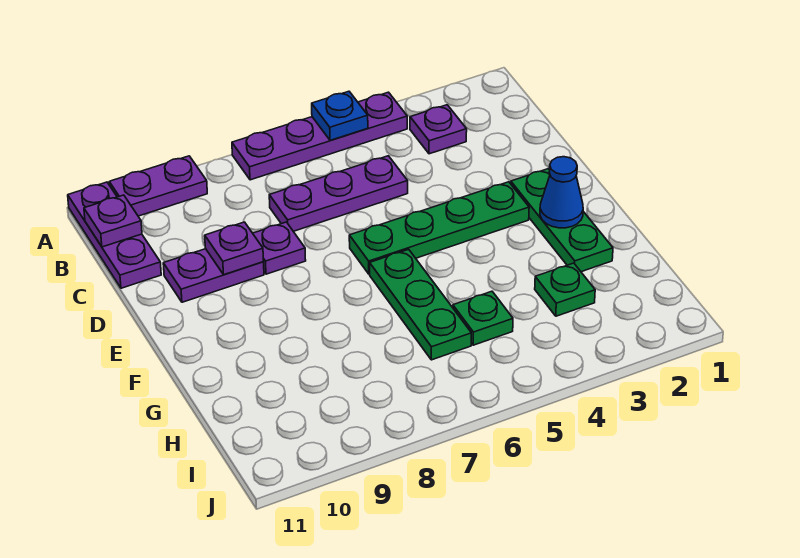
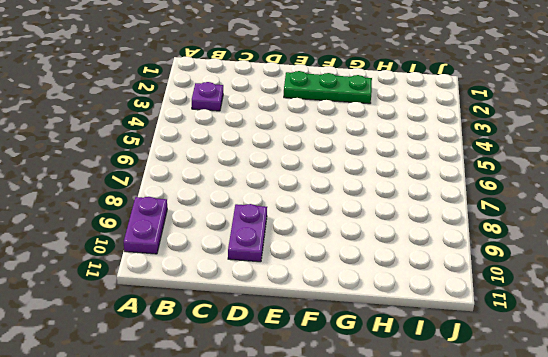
none -> purple plate A4:A7 level 1
none -> purple plate A11:C11 level 1
none -> purple plate C5:C7 level 1

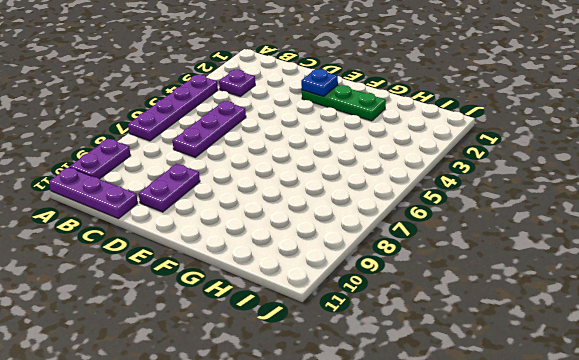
blue plate E2 level 2 -> blue plate A5 level 2
none -> purple plate D8 level 1
none -> green plate E3:E6 level 1
none -> green plate F6:H6 level 1

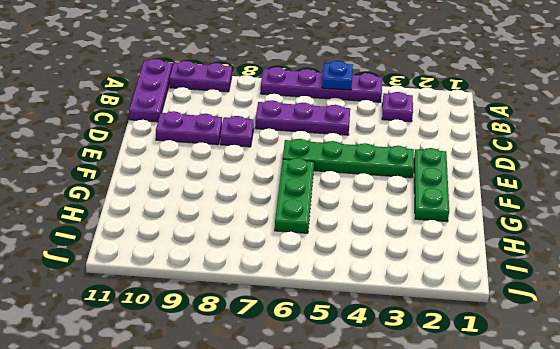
none -> green plate H3 level 1
none -> green plate H5 level 1
none -> purple plate B11 level 2

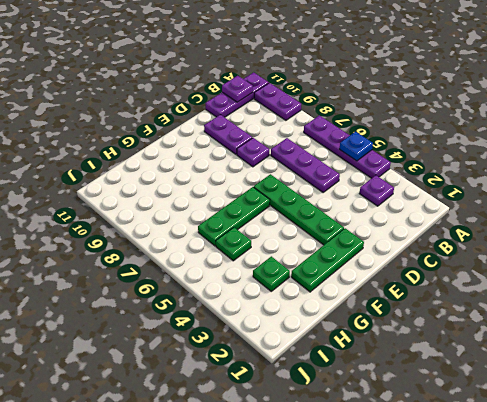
none -> purple plate D9 level 2
none -> blue cone F2 level 2

